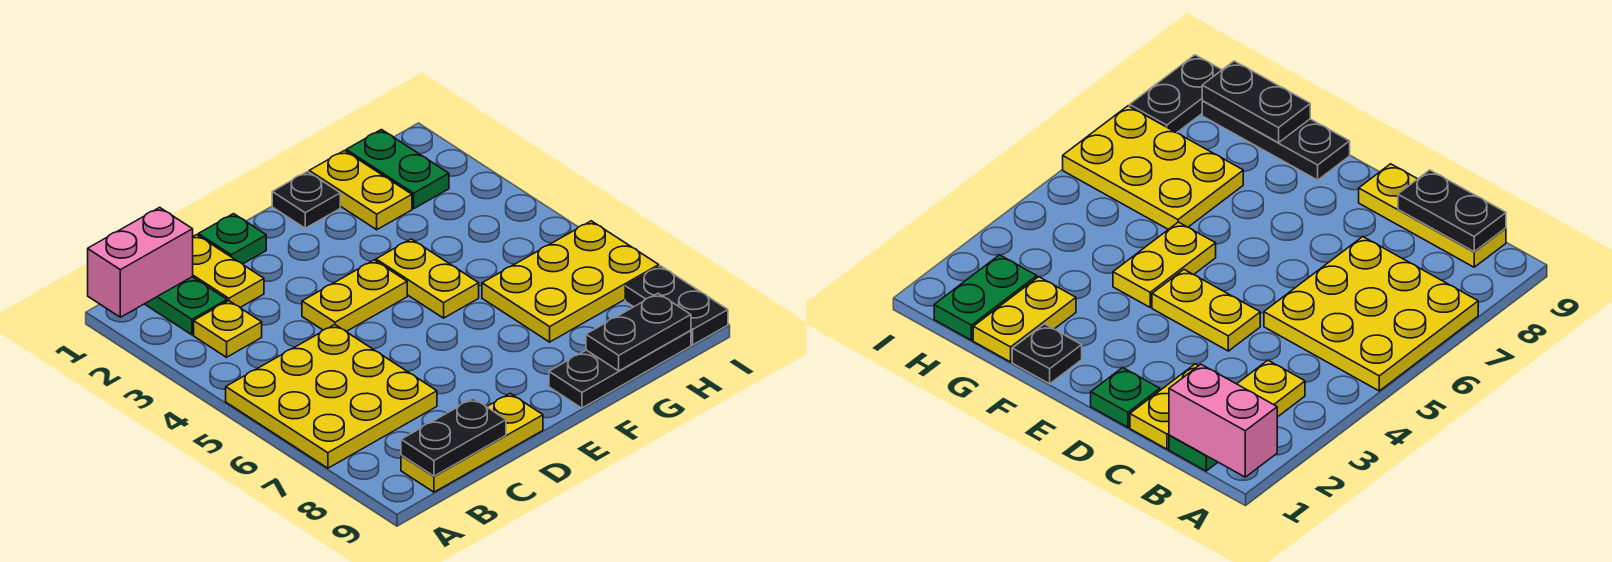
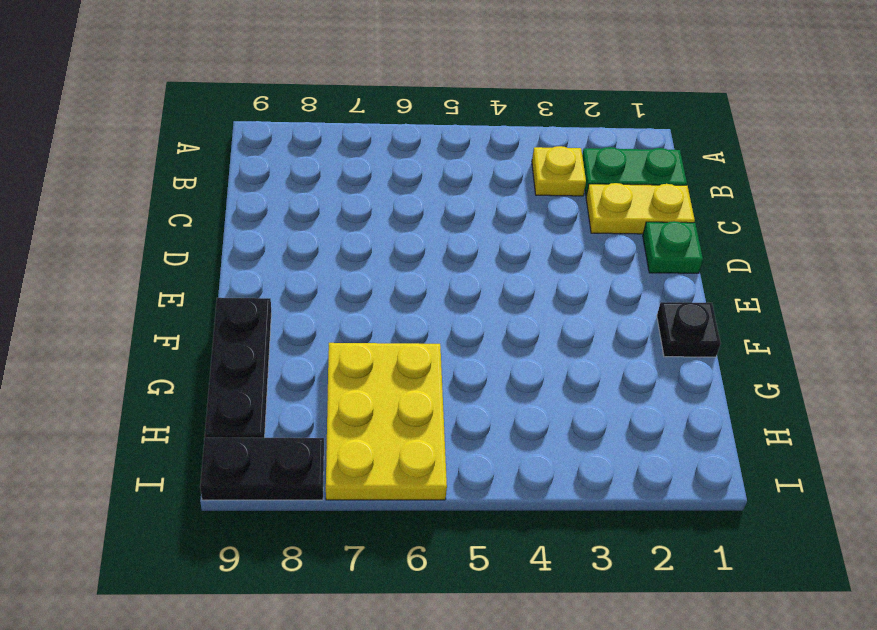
none -> yellow plate A5:C7 level 1
none -> yellow plate B9:D9 level 1
none -> yellow plate D4:E4 level 1

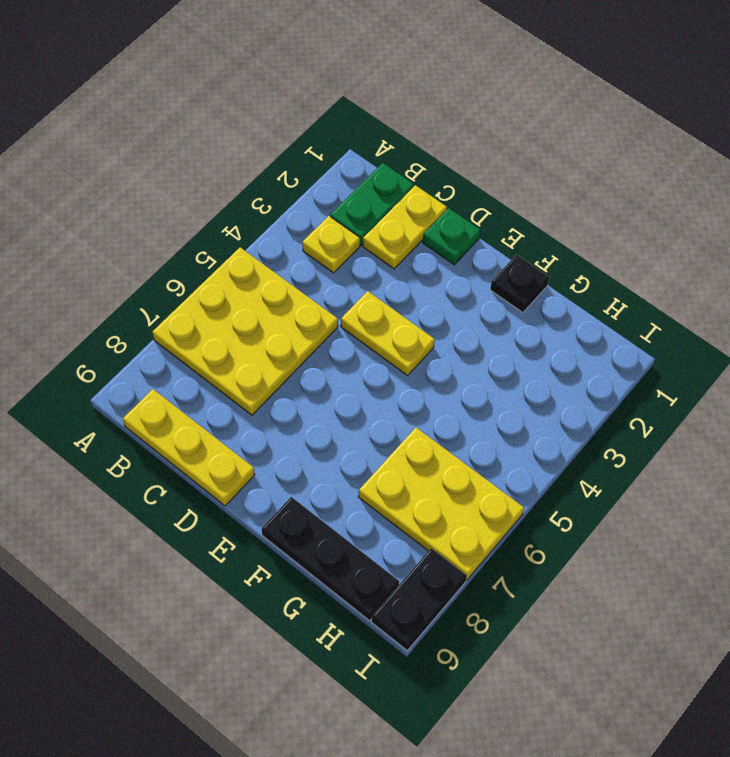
none -> yellow plate F4:F5 level 1
none -> yellow plate G1:G2 level 1
none -> green plate H1:H2 level 1

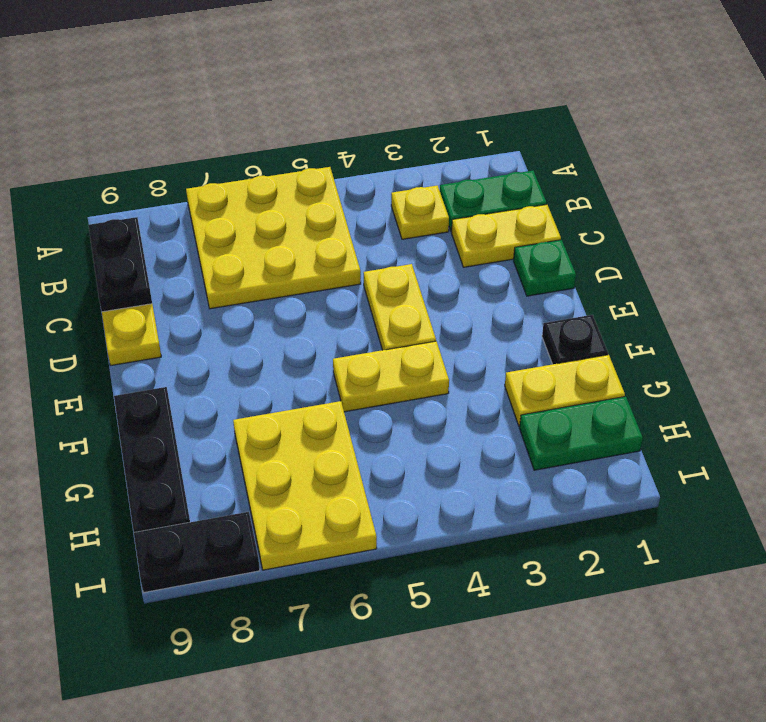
none -> pink brick A1:B1 level 2
none -> black plate G9:H9 level 2

